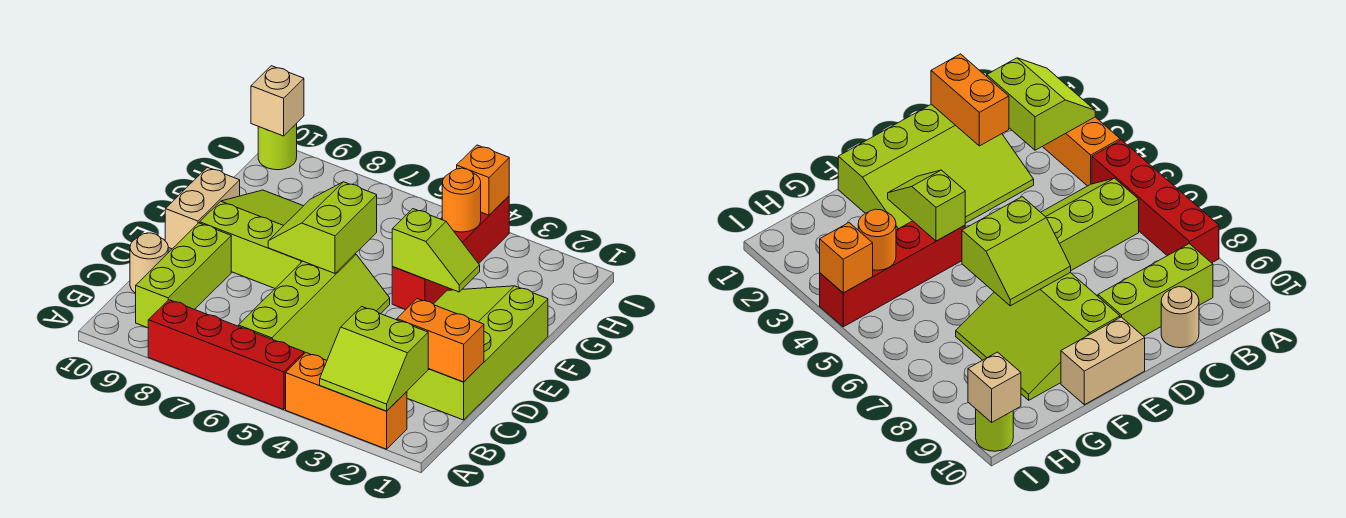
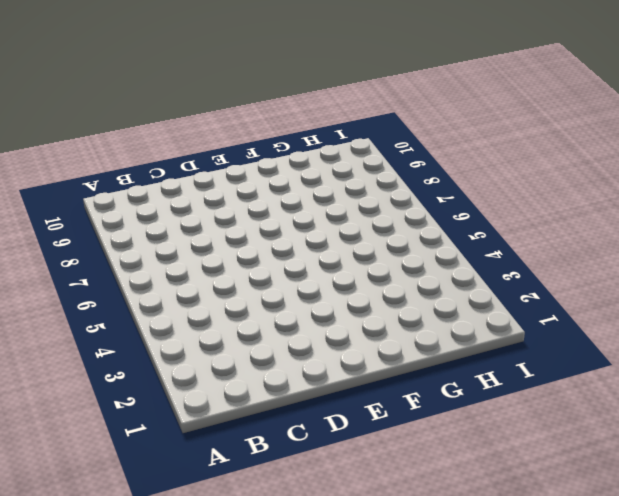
none -> orange brick A2:A4 level 1
none -> red brick A5:A8 level 1
none -> lime slope B5:E6 level 1 top 6

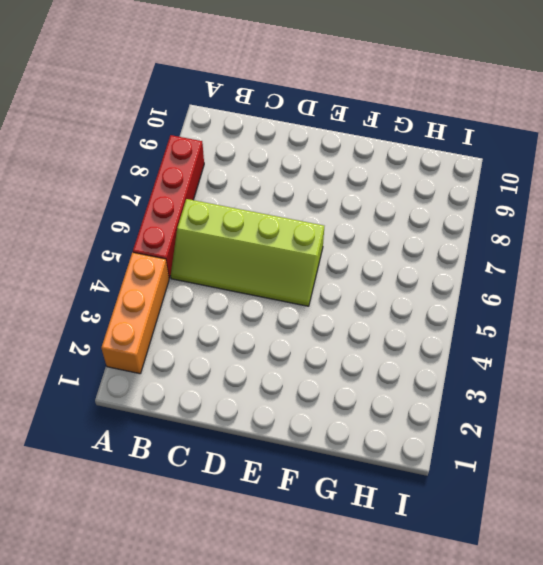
none -> lime brick B9:D9 level 1
none -> lime slope C1:F3 level 1 top 1
none -> tan round brick C10 level 1

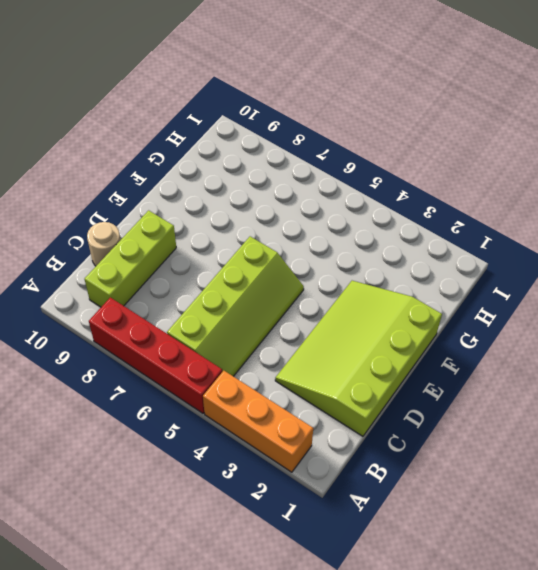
none -> lime slope E7:G9 level 1 top E
none -> tan brick E10:F10 level 1
none -> red brick F4:I4 level 1

